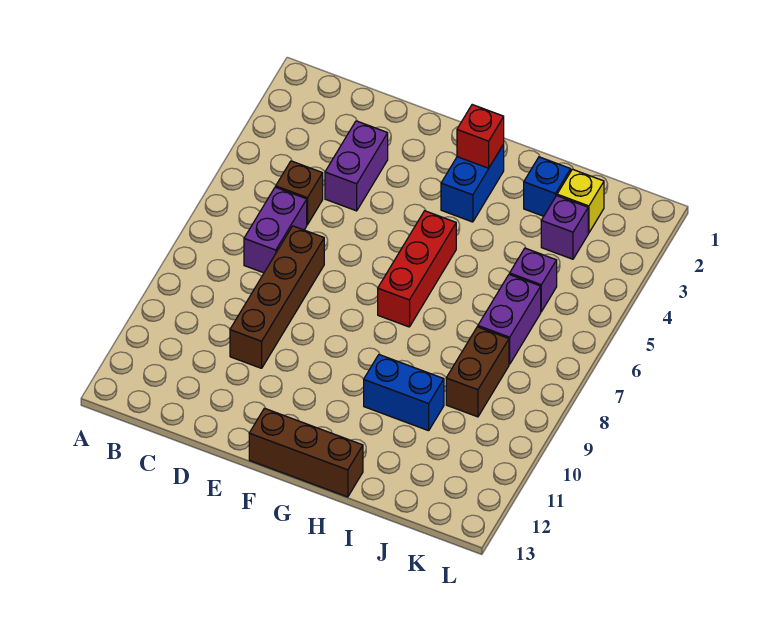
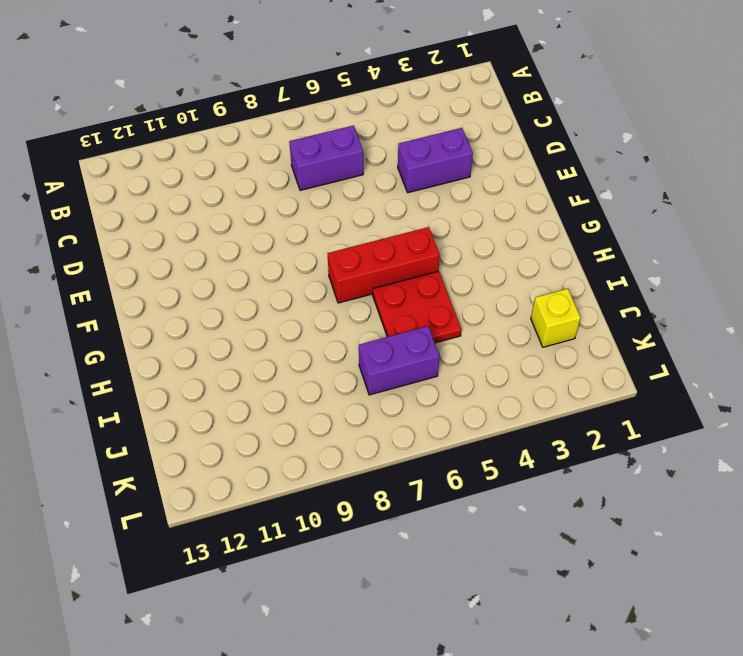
red plate H5:I6 level 1 -> none
none -> brown brick C5 level 1
none -> brown brick D7:D10 level 1
none -> brown brick F13:H13 level 1

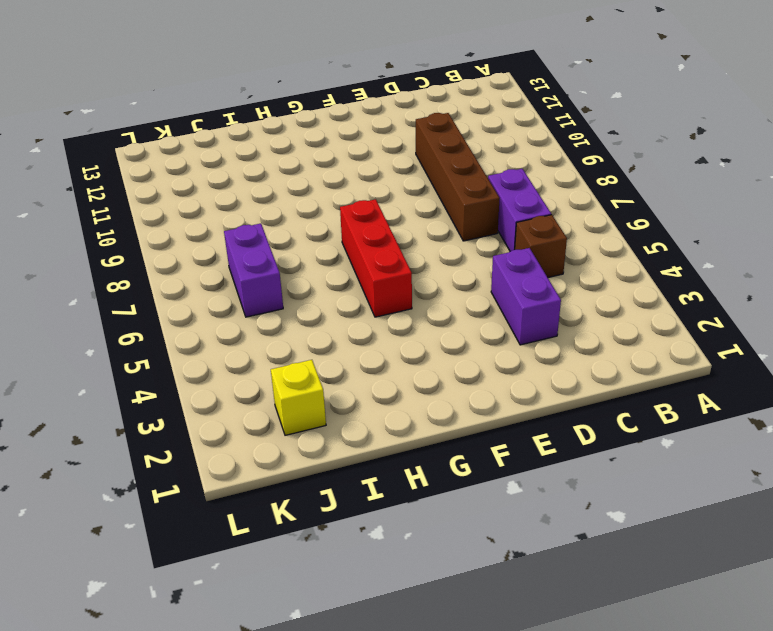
none -> brown brick F13:H13 level 1
none -> blue brick G2:G3 level 1
none -> blue brick H10:I10 level 1

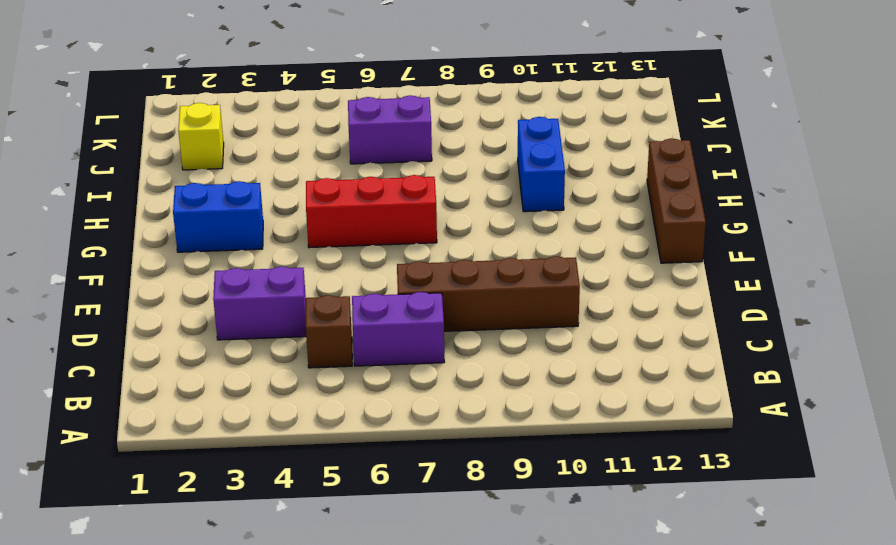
none -> blue brick I2 level 1
none -> purple brick J3 level 1
none -> purple brick J5 level 1

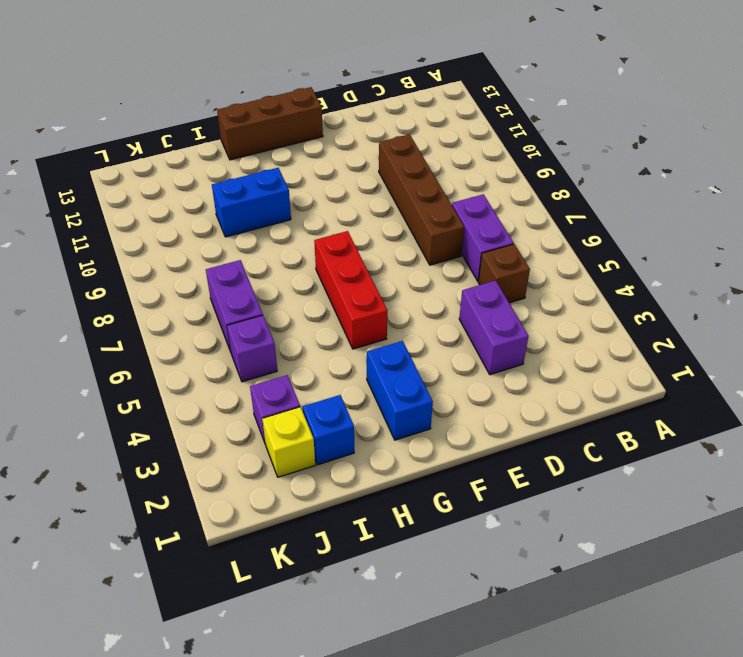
none -> brown brick J8:J9 level 1
none -> red brick G2 level 2

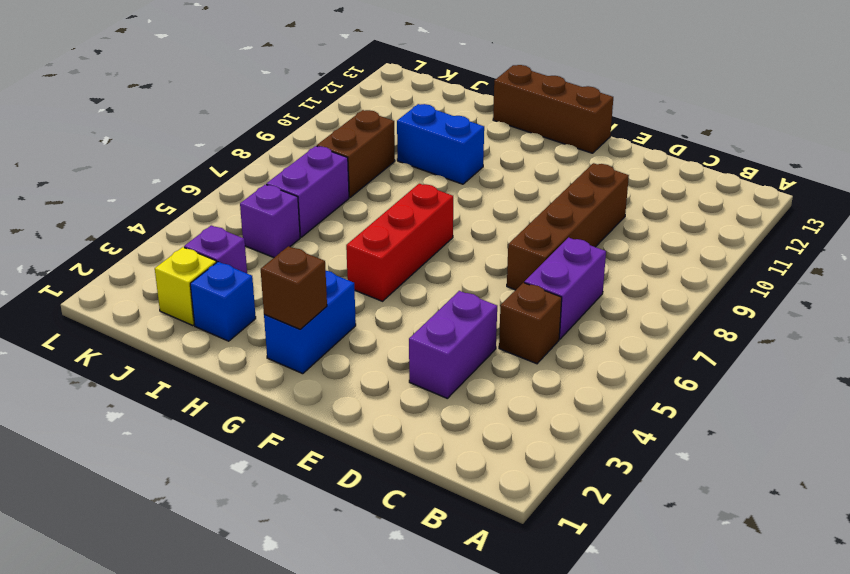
brown brick G2 level 2 -> red brick G2 level 2

